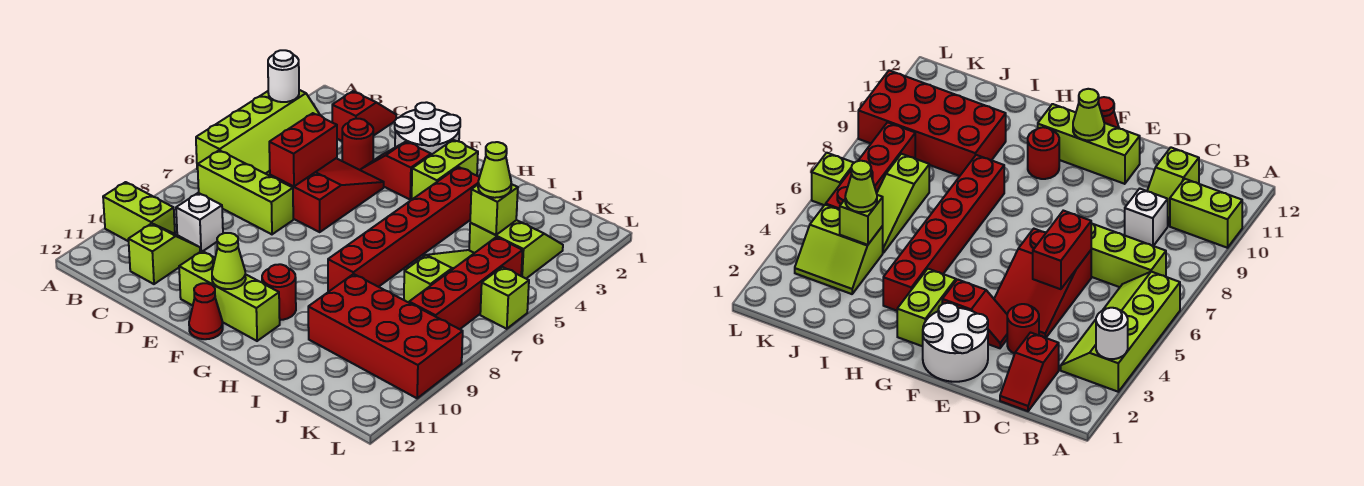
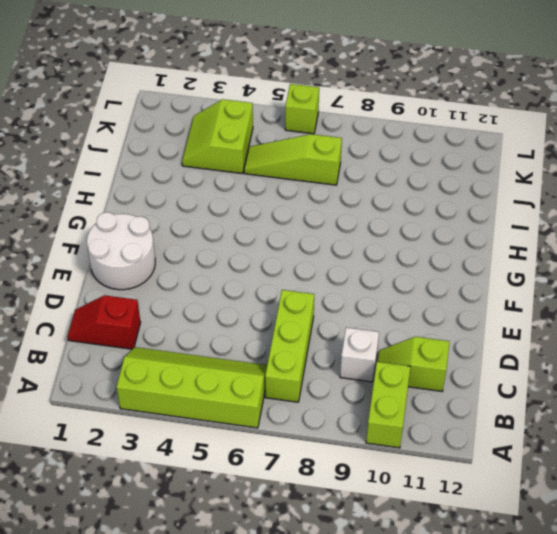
none -> red round brick D3 level 1
none -> red slope D4:E6 level 1 top 6
none -> red slope E3:F3 level 1 top F

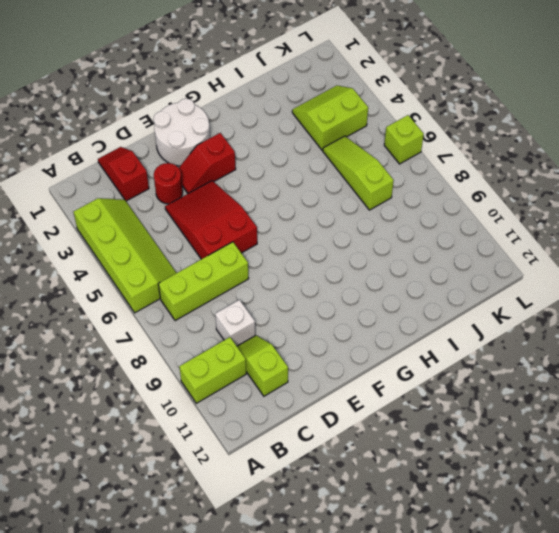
none -> lime brick E11:G11 level 1
none -> red cone F12 level 1
none -> lime brick G2:G3 level 1

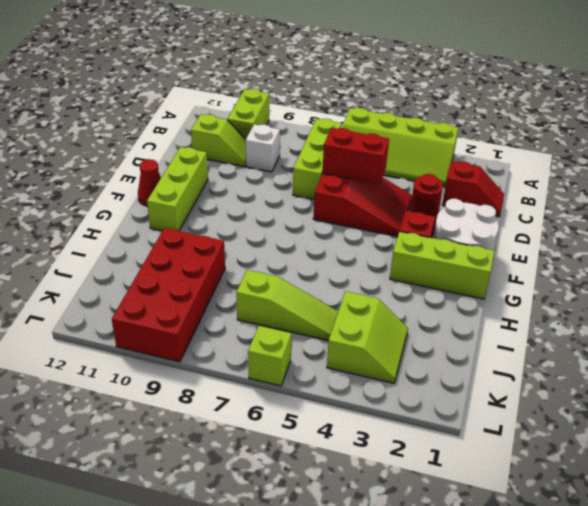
lime brick G1:G3 level 1 -> lime brick G2:G3 level 1
none -> red round brick G10 level 1
none -> red brick H3:H8 level 1
none -> red brick K5:K8 level 1

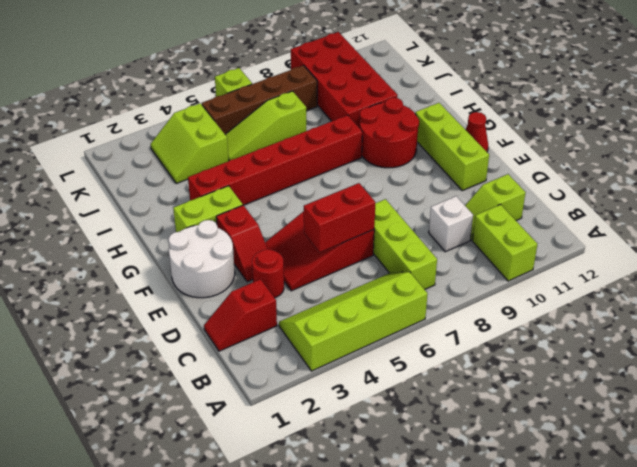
red round brick G9:H10 level 1 -> red round brick G10 level 1
brown brick K5:K8 level 1 -> red brick K5:K8 level 1
none -> white round brick A3 level 2
none -> lime cone F11 level 2
none -> lime brick J4 level 2

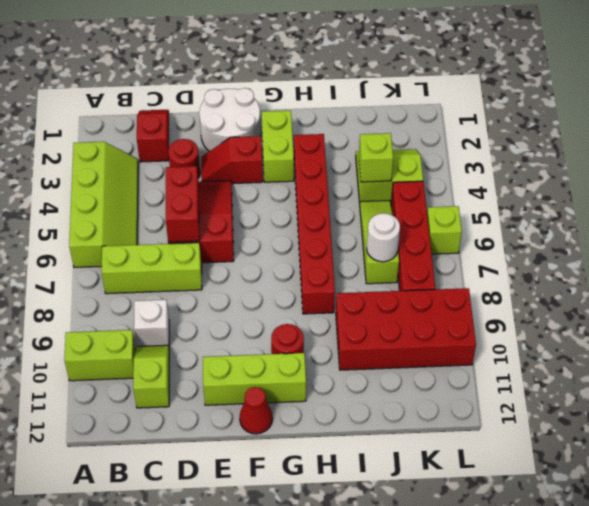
white round brick J7 level 2 -> white round brick A3 level 2
none -> lime cone F11 level 2
none -> lime cone J4 level 3

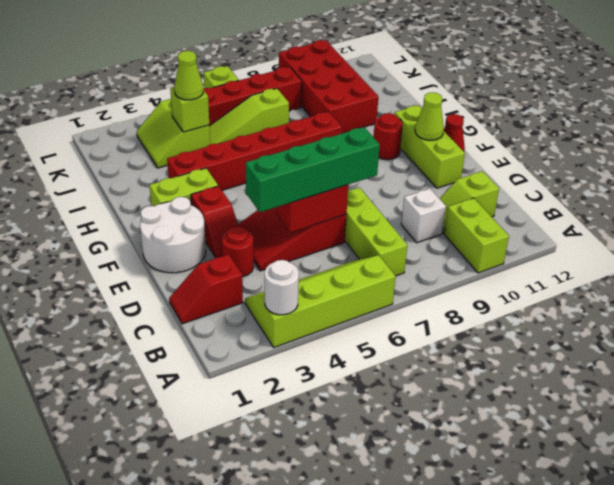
green brick D4:D7 level 3 -> none

